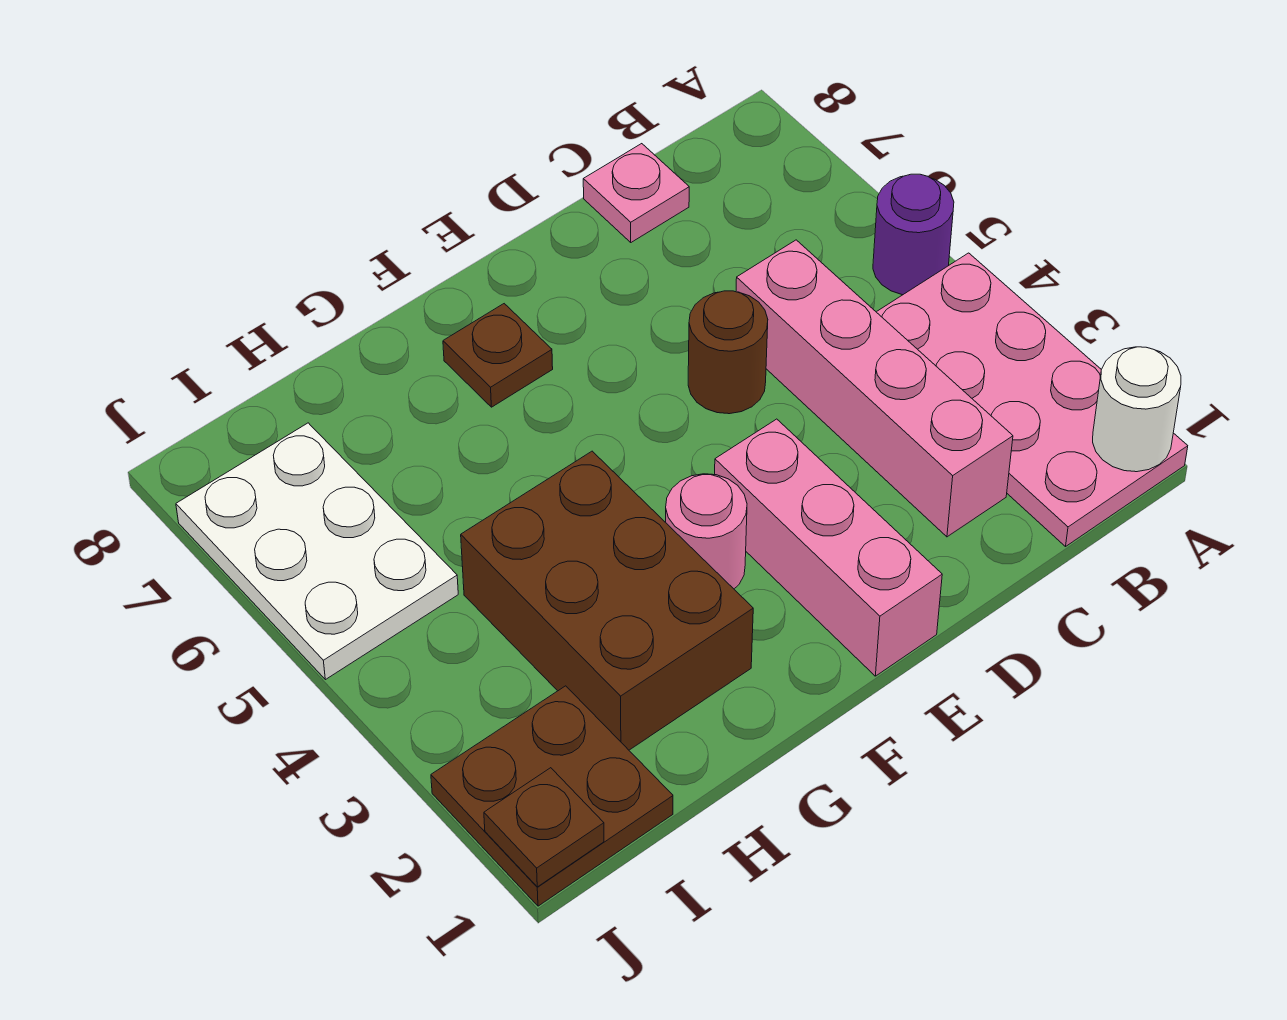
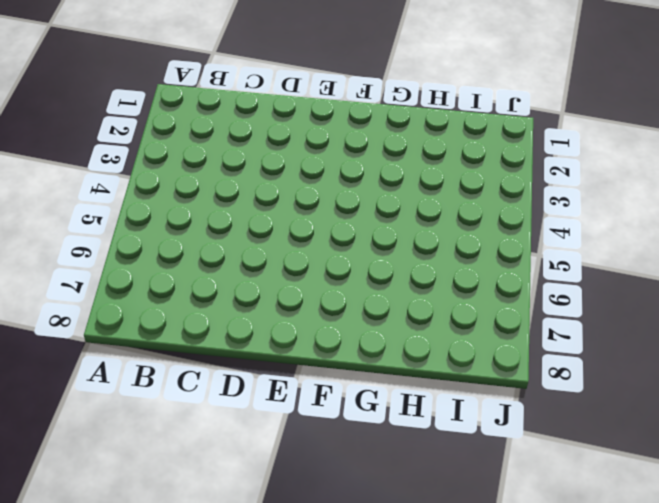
none -> pink plate A1:B4 level 1
none -> purple round brick A5 level 1
none -> pink brick C2:C5 level 1

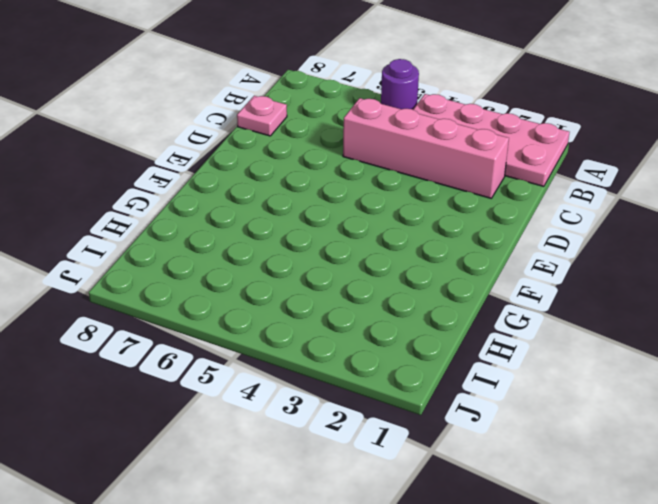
none -> brown round brick D5 level 1
none -> pink brick E1:E3 level 1
none -> pink round brick F3 level 1

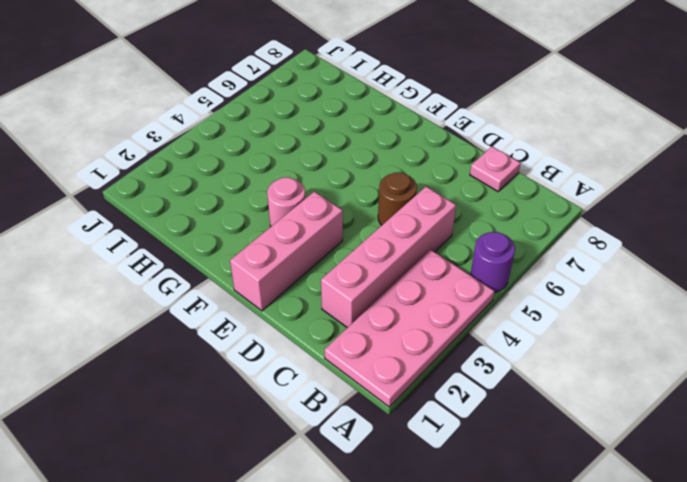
none -> brown plate F7 level 1
none -> brown brick G2:H4 level 1
none -> brown plate I1:J2 level 1

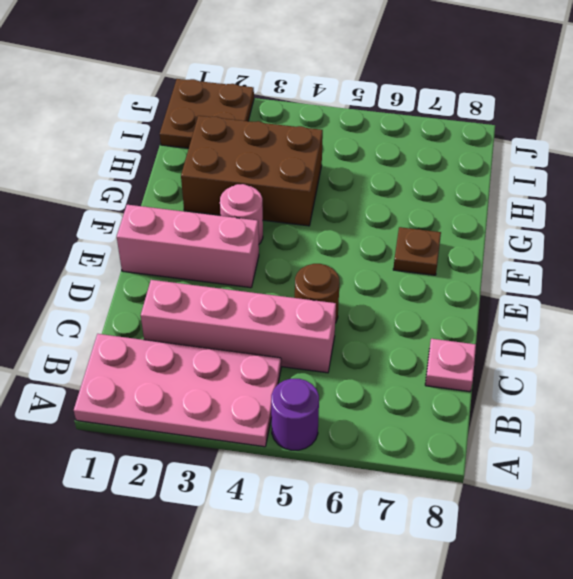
none -> white plate I5:J7 level 1
none -> white round brick A1 level 2
none -> brown plate J1 level 2

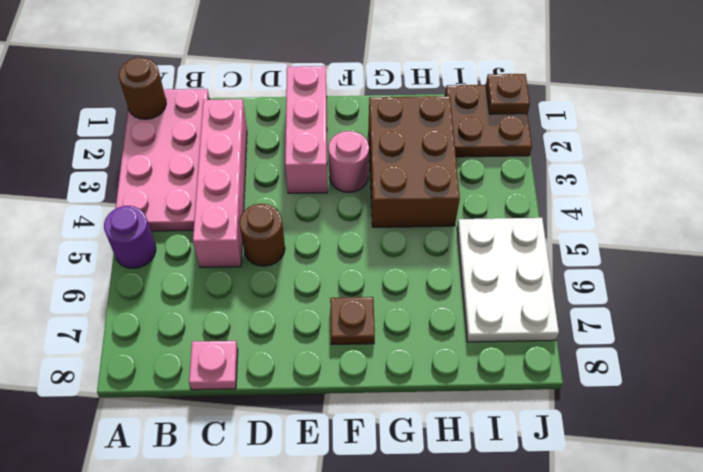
brown round brick A1 level 2 -> white round brick A1 level 2

